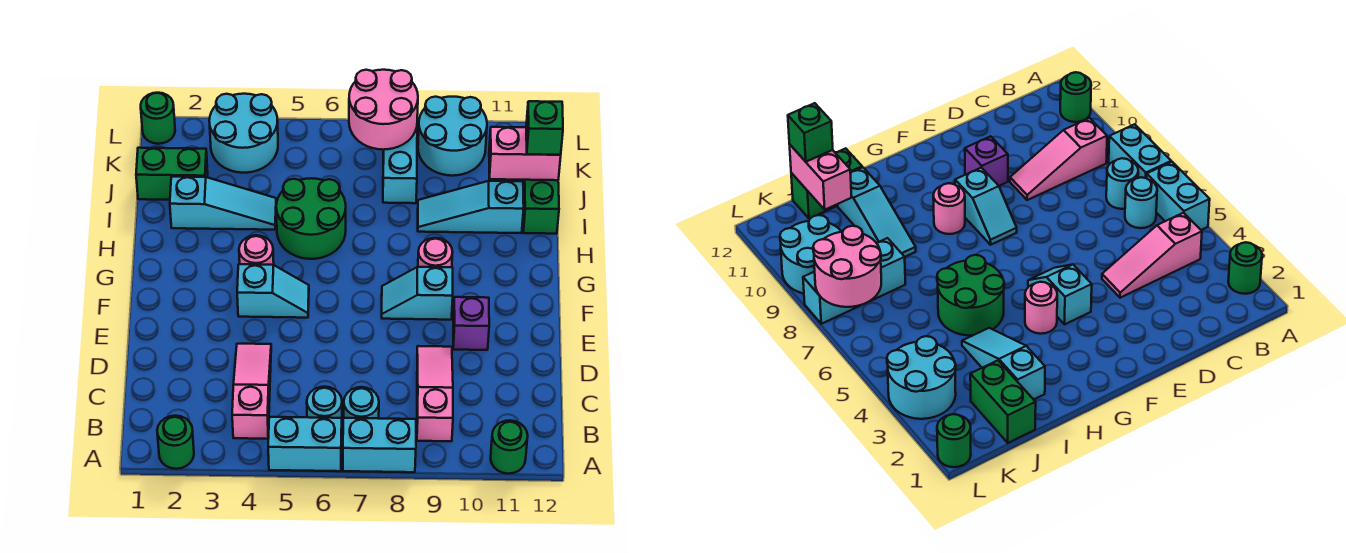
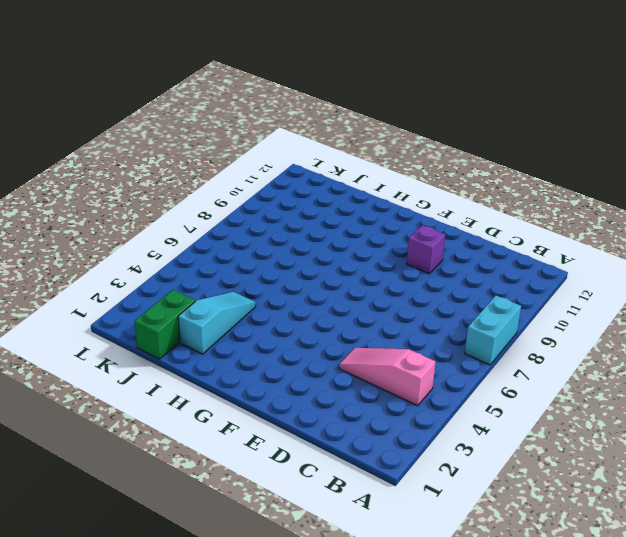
none -> green round brick A2 level 1
none -> cyan brick A5:A6 level 1
none -> green round brick A11 level 1

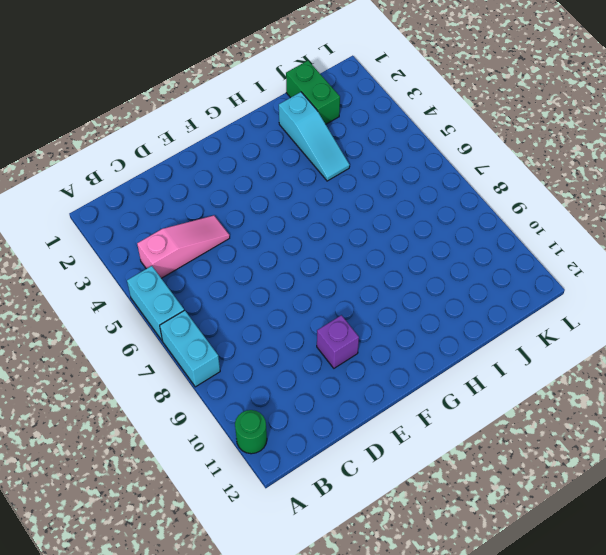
none -> green round brick A2 level 1
none -> cyan round brick B6 level 1
none -> cyan round brick B7 level 1

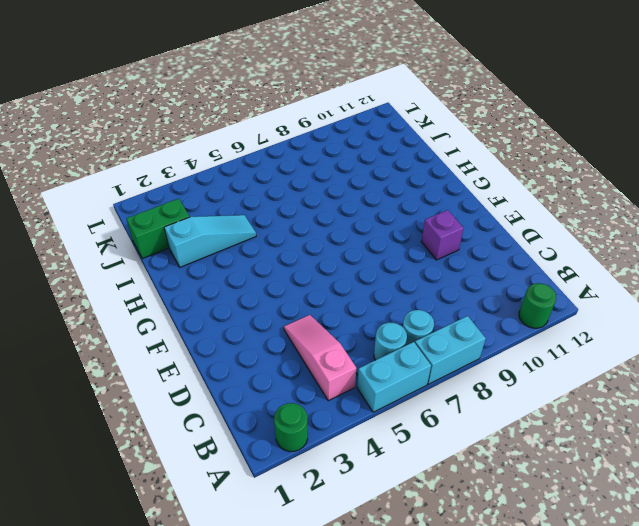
none -> pink slope B9:D9 level 1 top B
none -> cyan slope F4:F5 level 1 top 4
none -> cyan slope F8:F9 level 1 top 9

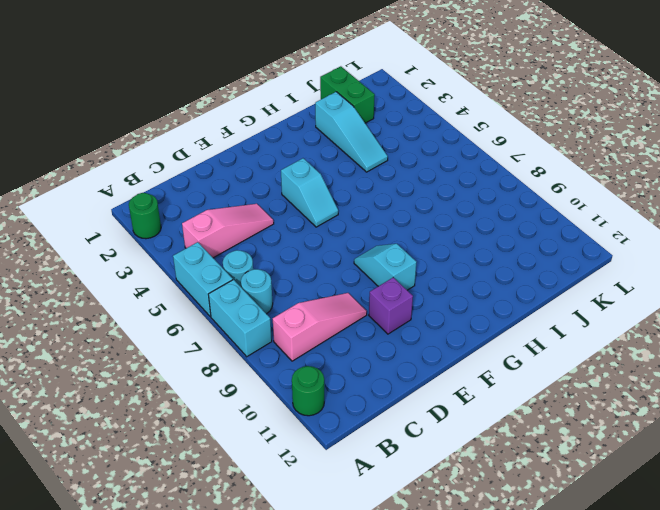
none -> pink round brick G4 level 1
none -> pink round brick G9 level 1
none -> green round brick H5:I6 level 1

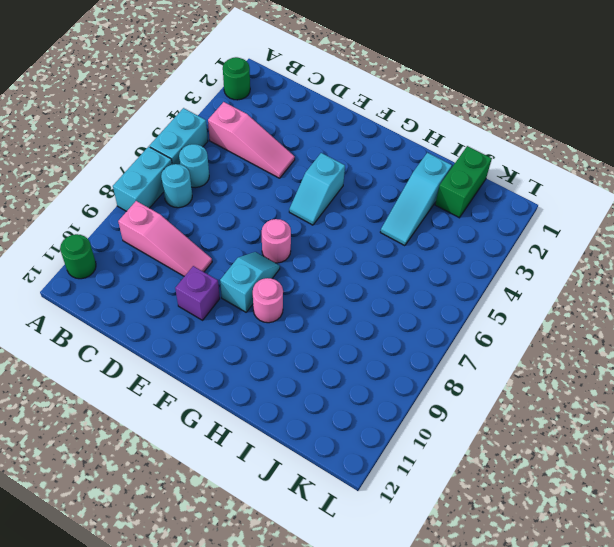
pink round brick F7 level 1 -> pink round brick G4 level 1
none -> green round brick H5:I6 level 1
none -> cyan slope I9:I11 level 1 top 11
none -> green brick I12:J12 level 1

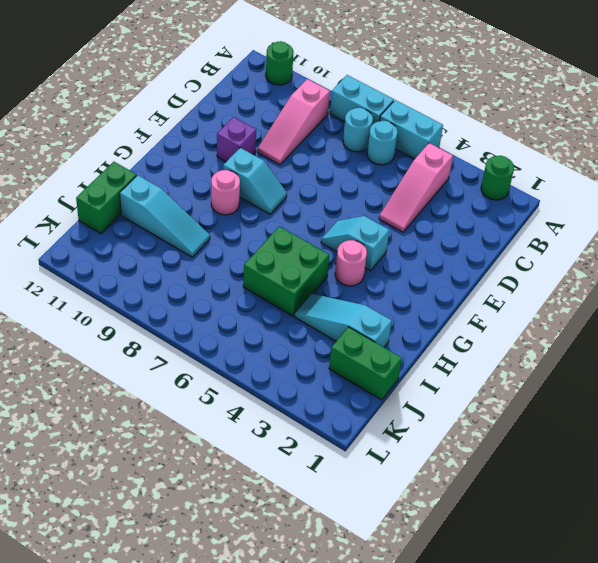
green brick H5:I6 level 1 -> green round brick H5:I6 level 1
none -> cyan brick J8:L8 level 1
none -> cyan round brick K3:L4 level 1
none -> cyan round brick K9:L10 level 1

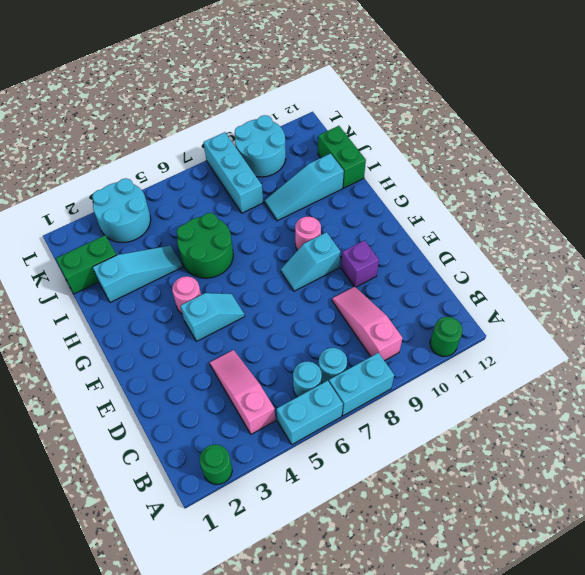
none -> green round brick L1 level 1
none -> pink brick J11:J12 level 2
none -> pink round brick K7:L8 level 2

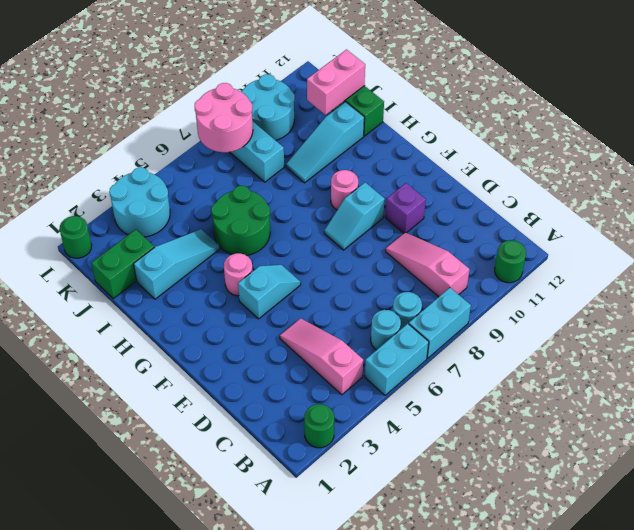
none -> green brick J12 level 3

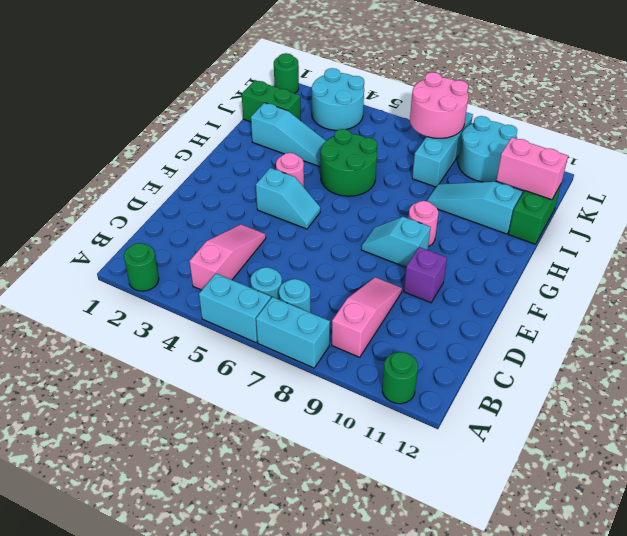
none -> green brick J12 level 3

